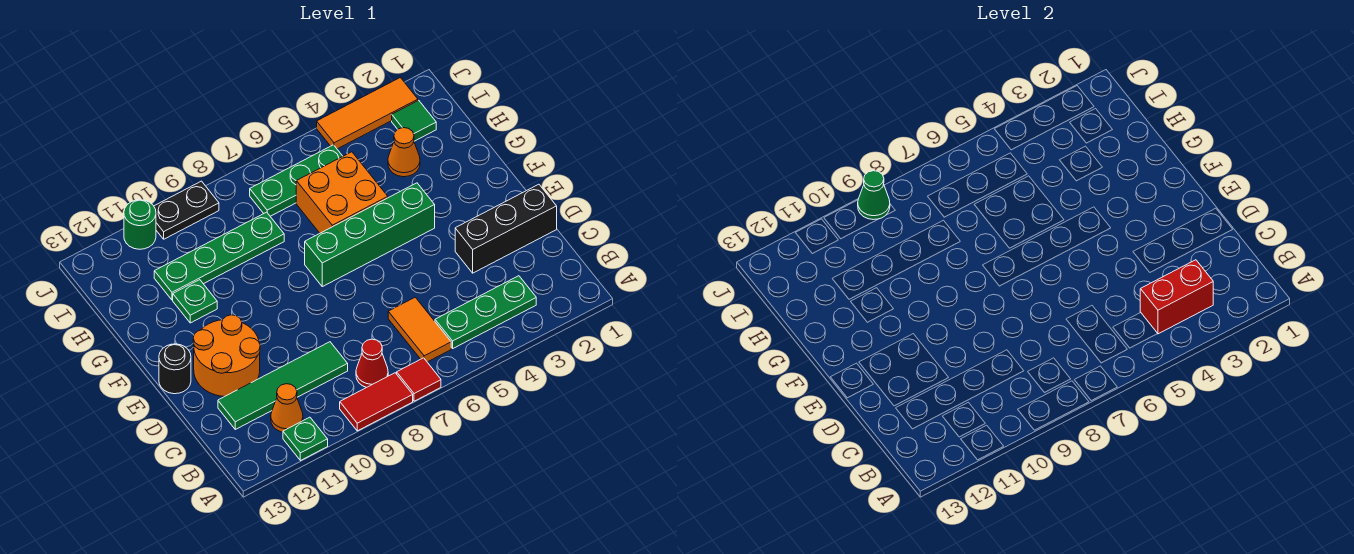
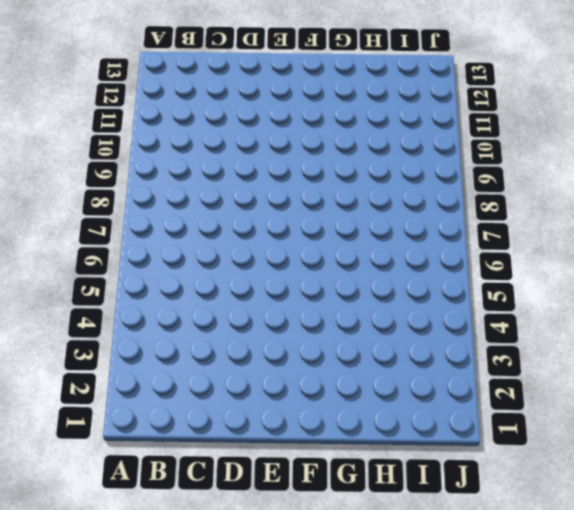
none -> red tile A7 level 1
none -> red tile A8:A9 level 1
none -> green plate A11 level 1

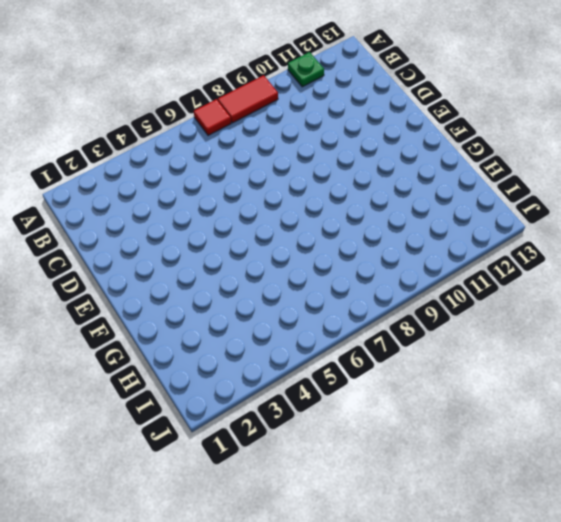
none -> green plate B3:B5 level 1
none -> orange tile B6:C6 level 1
none -> red cone B8 level 1

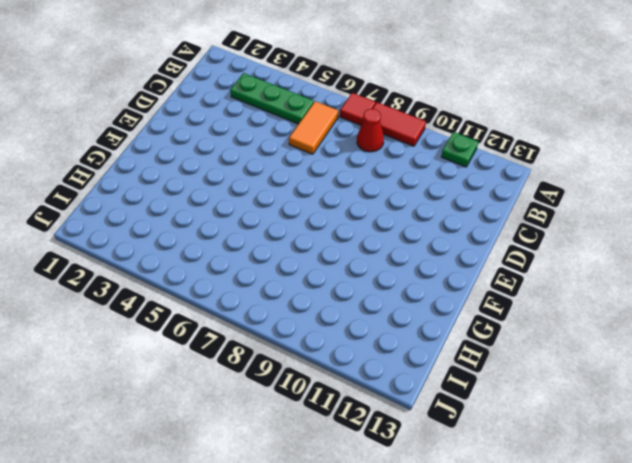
none -> orange cone B11 level 1
none -> green tile C9:C12 level 1
none -> black brick D1:D3 level 1

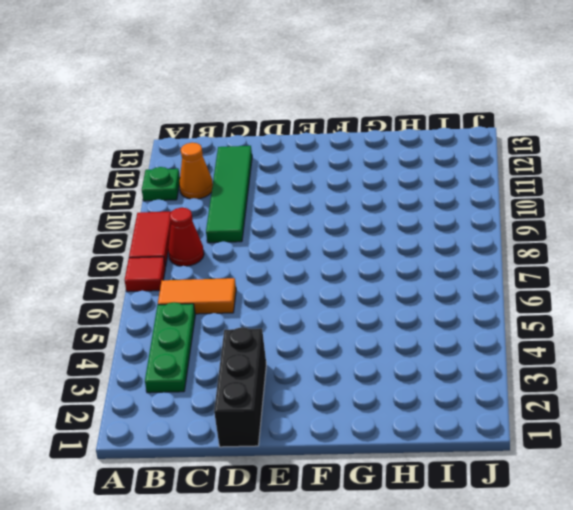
none -> orange round brick D11:E12 level 1
none -> black round brick E13 level 1
none -> green brick F4:F7 level 1

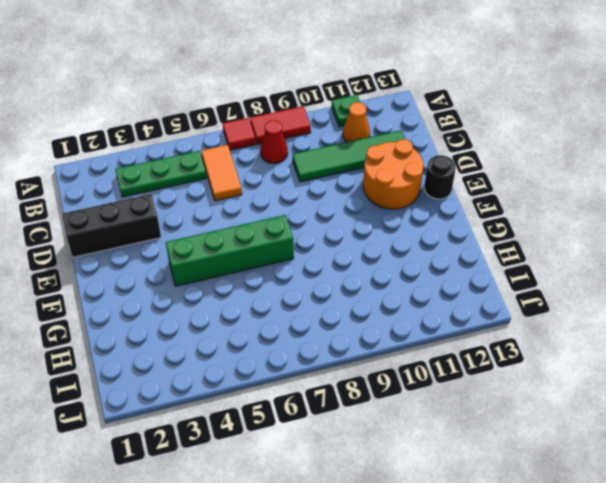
none -> orange brick G5:H6 level 1
none -> green plate G11 level 1
none -> orange cone H3 level 1

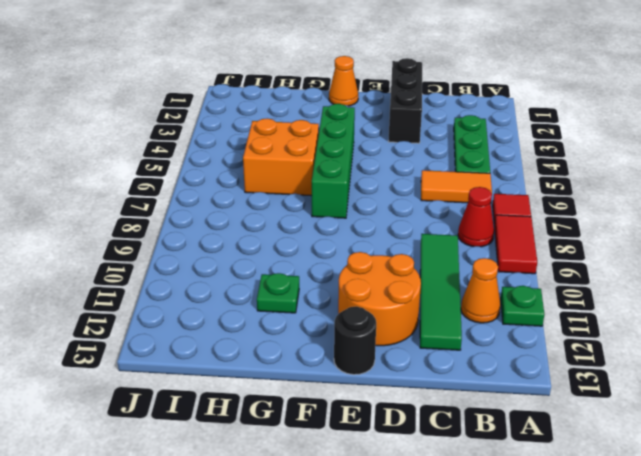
orange cone F1 level 1 -> orange cone H3 level 1
none -> green plate H8:H11 level 1
none -> green tile I2 level 1
none -> green plate I5:I7 level 1

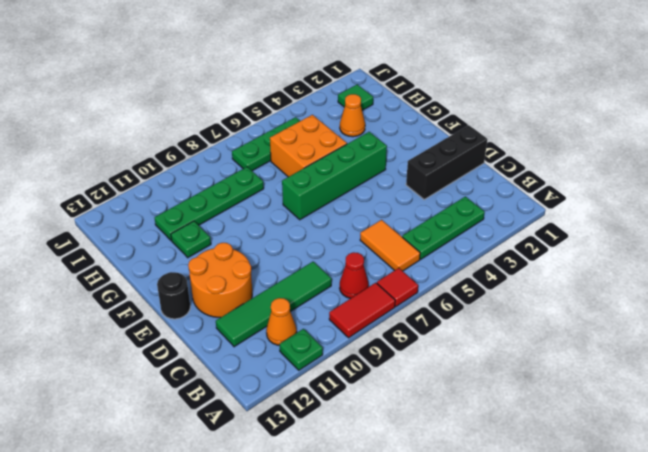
none -> orange tile J2:J4 level 1
none -> black plate J9:J10 level 1
none -> green round brick J11 level 1

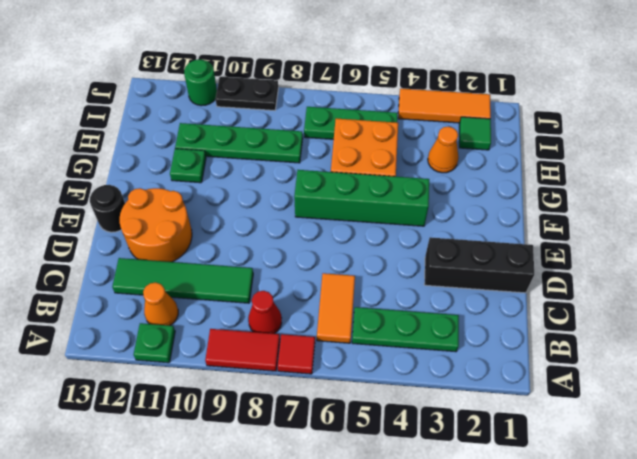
none -> red brick B3:B4 level 2
none -> green cone J9 level 2

